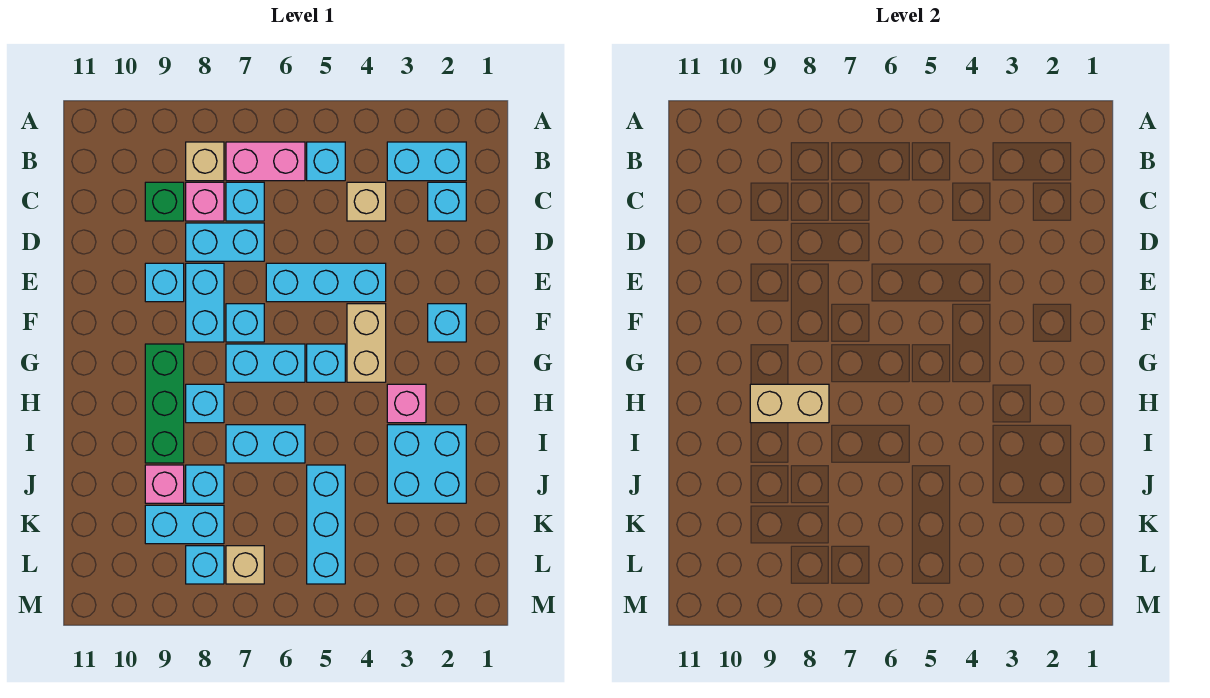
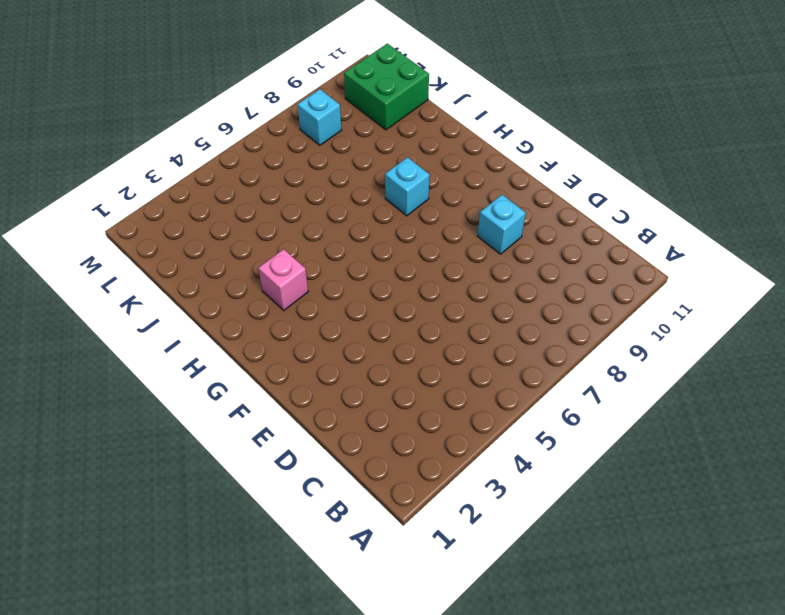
green brick K10:L11 level 1 -> none
none -> cyan brick B2:B3 level 1
none -> cyan brick B5 level 1
none -> pink brick B6:B7 level 1
none -> tan brick B8 level 1

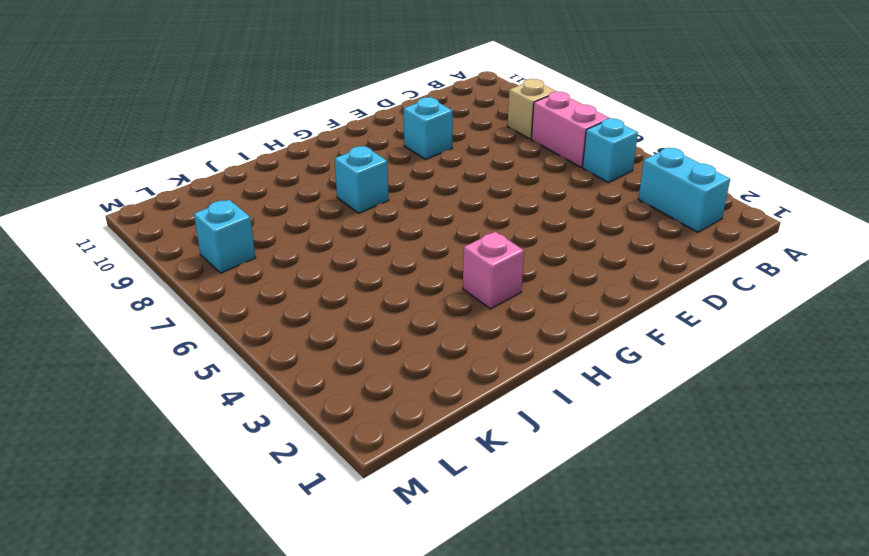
none -> cyan brick C2 level 1
none -> tan brick C4 level 1
none -> cyan brick C7 level 1
none -> pink brick C8 level 1

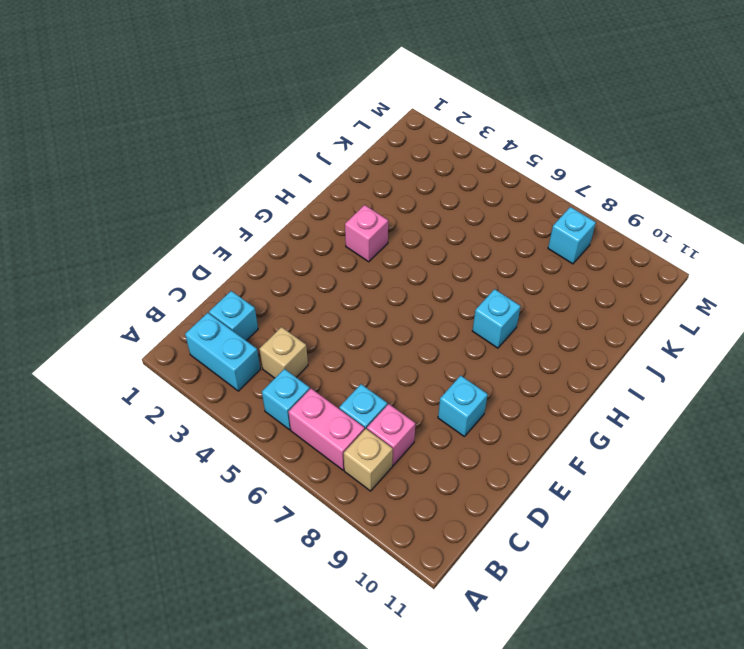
none -> green brick C9 level 1
none -> cyan brick D7:D8 level 1
none -> cyan brick E4:E6 level 1
none -> cyan brick E8:F8 level 1

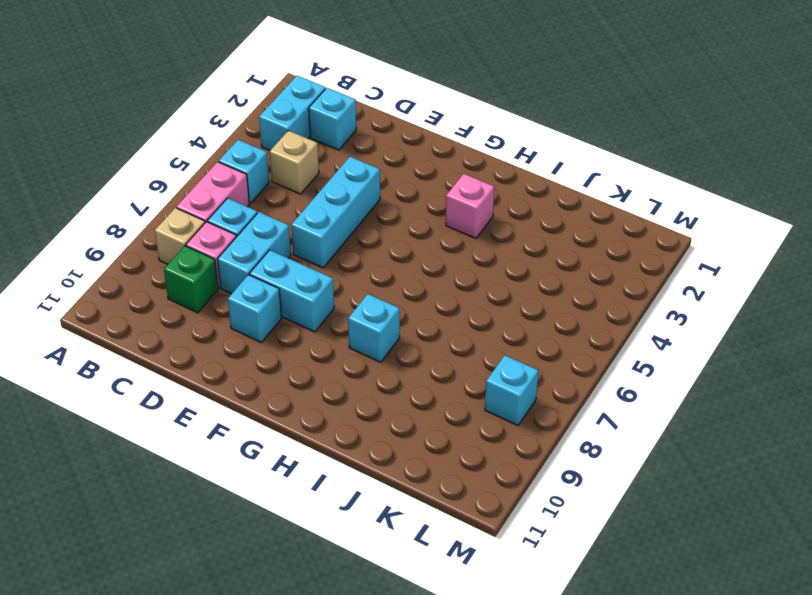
none -> cyan brick F2 level 1
none -> tan brick F4:G4 level 1
none -> cyan brick F7 level 1
none -> cyan brick G5 level 1

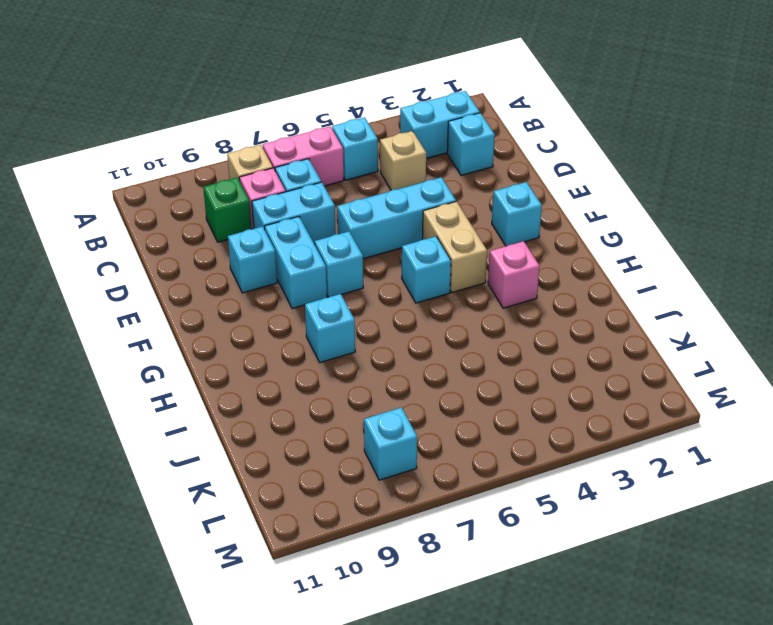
none -> cyan brick G6:G7 level 1
none -> green brick G9:I9 level 1
none -> cyan brick I2:J3 level 1
none -> cyan brick I6:I7 level 1

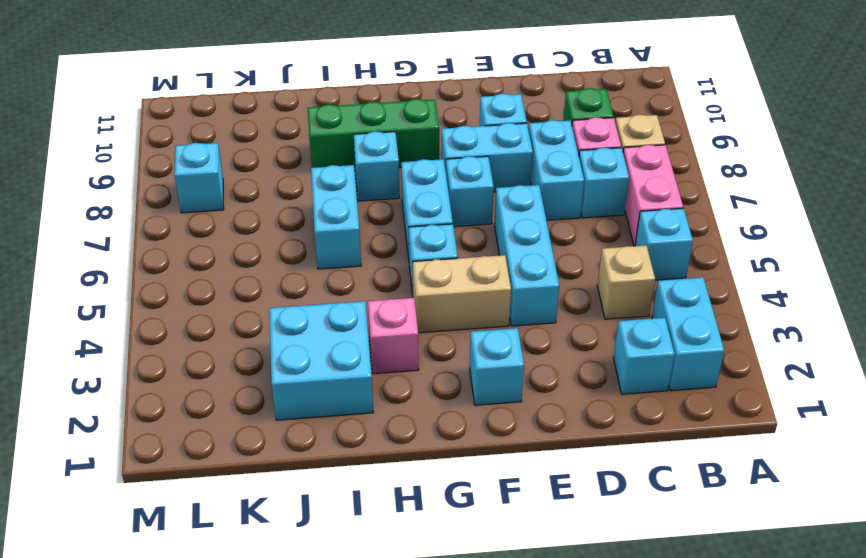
none -> cyan brick J5:L5 level 1
none -> cyan brick J8 level 1
none -> pink brick J9 level 1
none -> cyan brick K8:K9 level 1

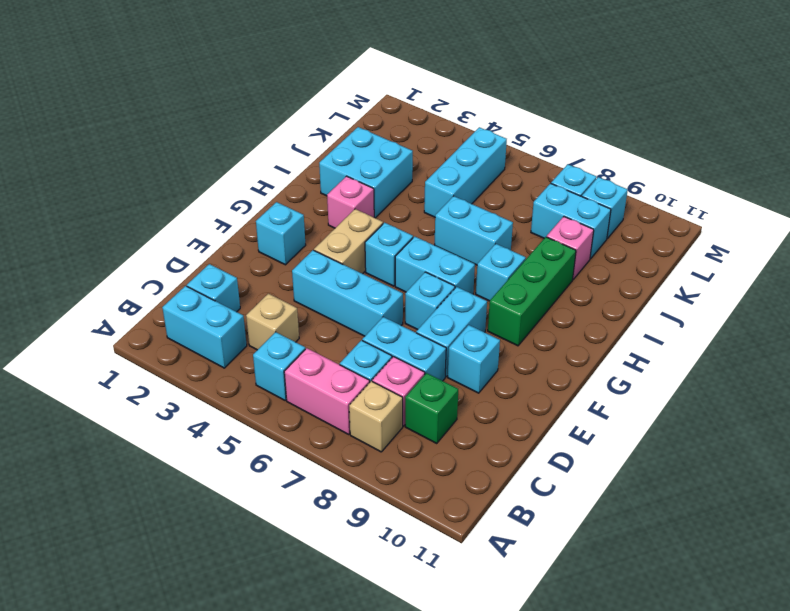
cyan brick L9 level 1 -> cyan brick J8 level 1
none -> tan brick L7 level 1
none -> tan brick H8:H9 level 2

